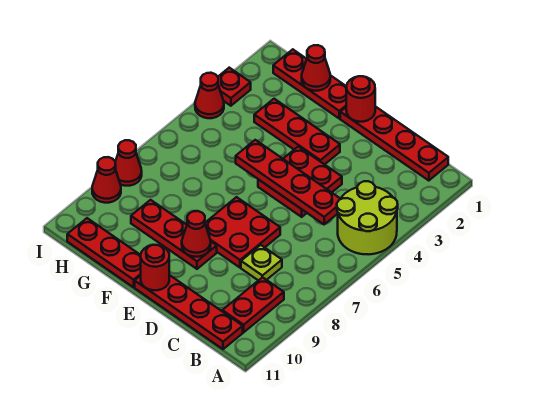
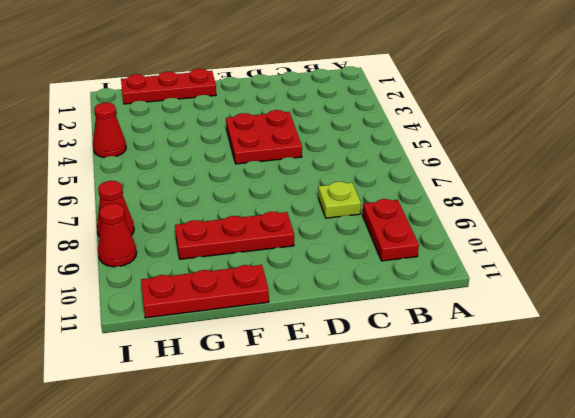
none -> lime round brick A4:B5 level 1
none -> red plate B1:E1 level 1
none -> red plate B11:E11 level 1

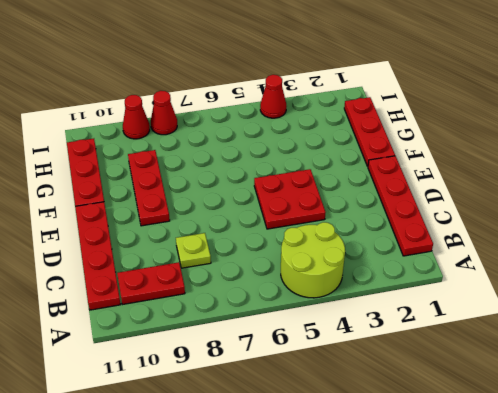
none -> red plate D7:E8 level 1
none -> red plate E3:G3 level 1
none -> red plate I3 level 1

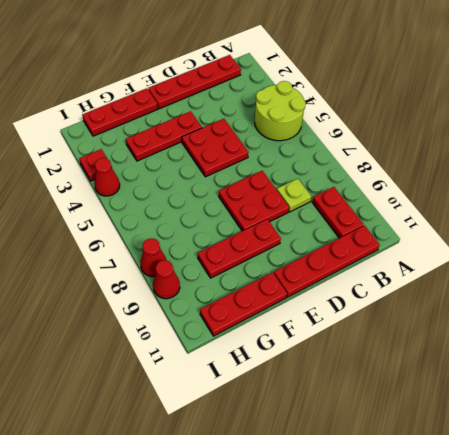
none -> red plate C5:F5 level 2
none -> red round brick E1 level 2
none -> red cone E9 level 2

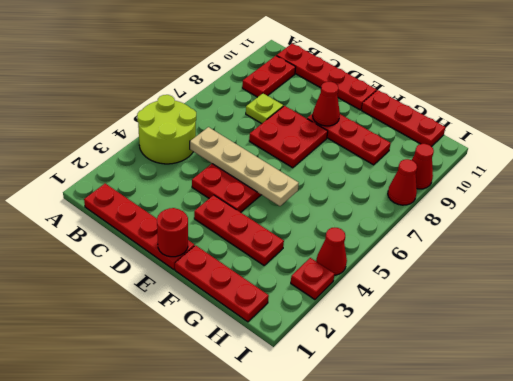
tan plate C5:F5 level 2 -> red plate C5:F5 level 2
none -> red round brick E11 level 2
none -> red cone G1 level 2

